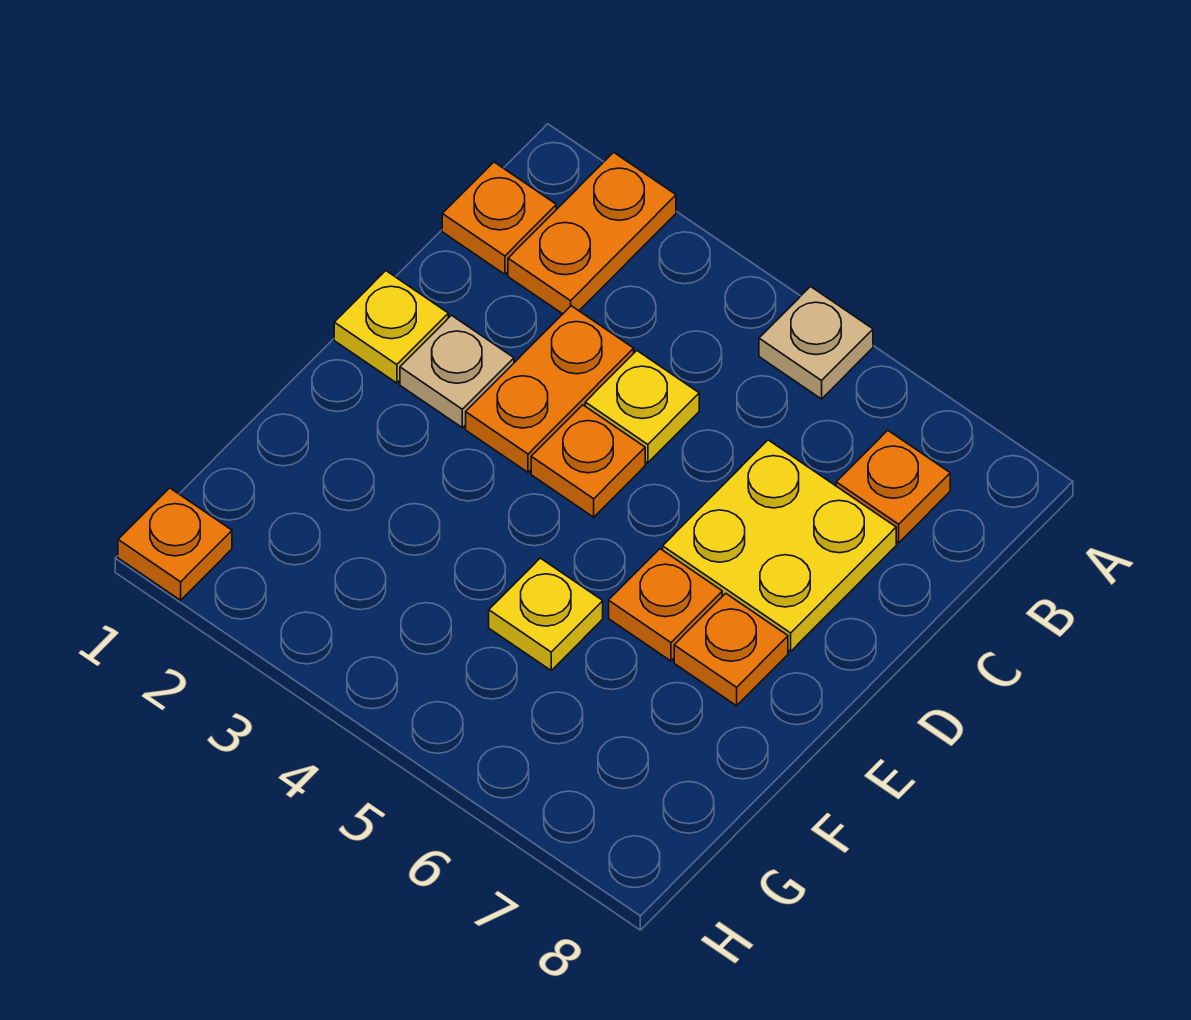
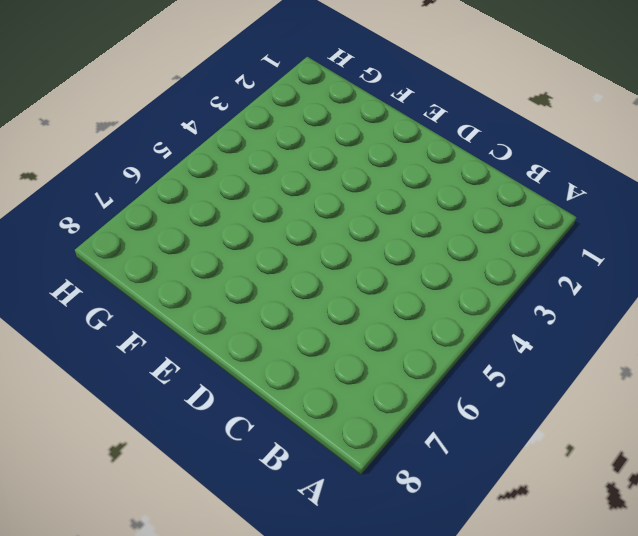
none -> orange plate A2:B2 level 1
none -> tan plate A5 level 1
none -> orange plate B1 level 1

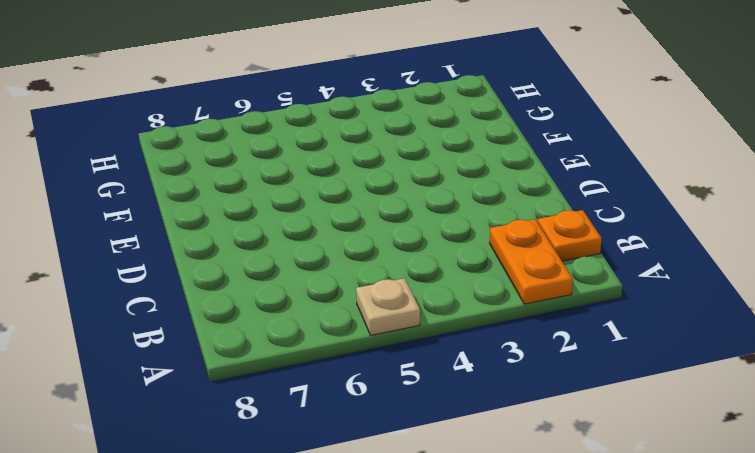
none -> orange plate B7 level 1
none -> orange plate C3:D3 level 1
none -> yellow plate C4 level 1

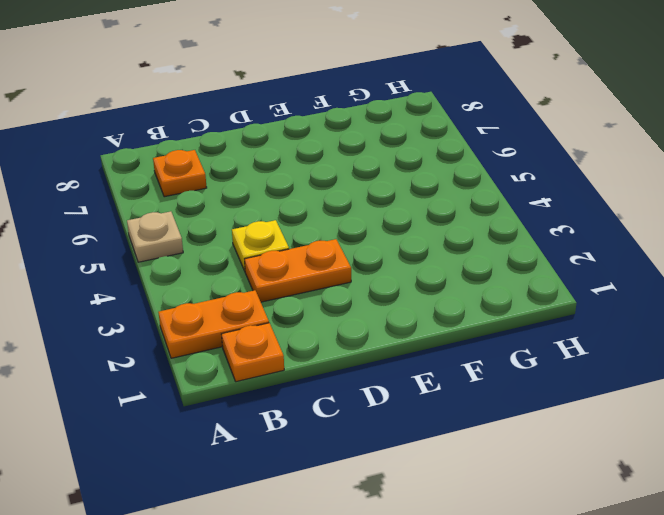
none -> yellow plate C6:D7 level 1
none -> yellow plate D1 level 1
none -> tan plate D2 level 1

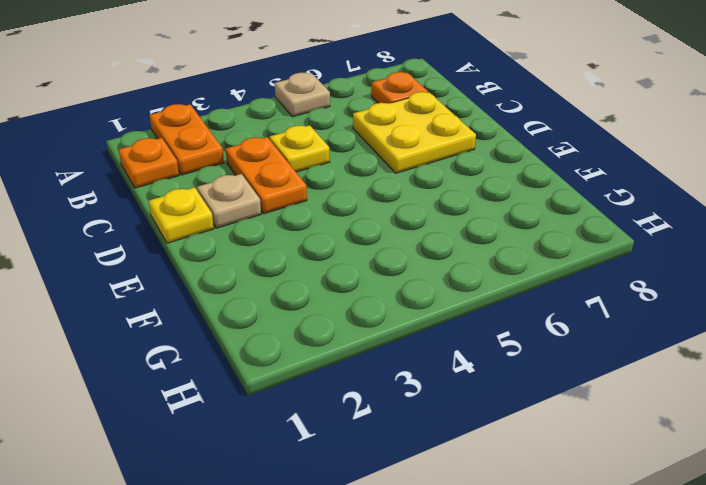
none -> orange plate D4 level 1
none -> orange plate E6 level 1
none -> orange plate E7 level 1

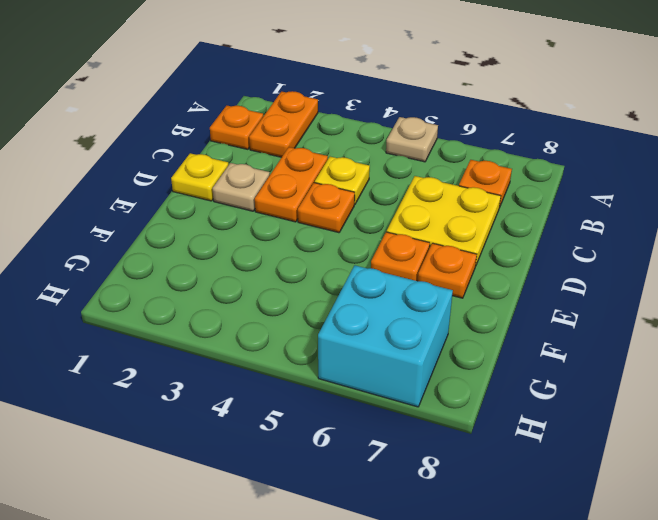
cyan brick G6:H7 level 1 -> none
none -> yellow plate F5 level 1
none -> orange plate H1 level 1

